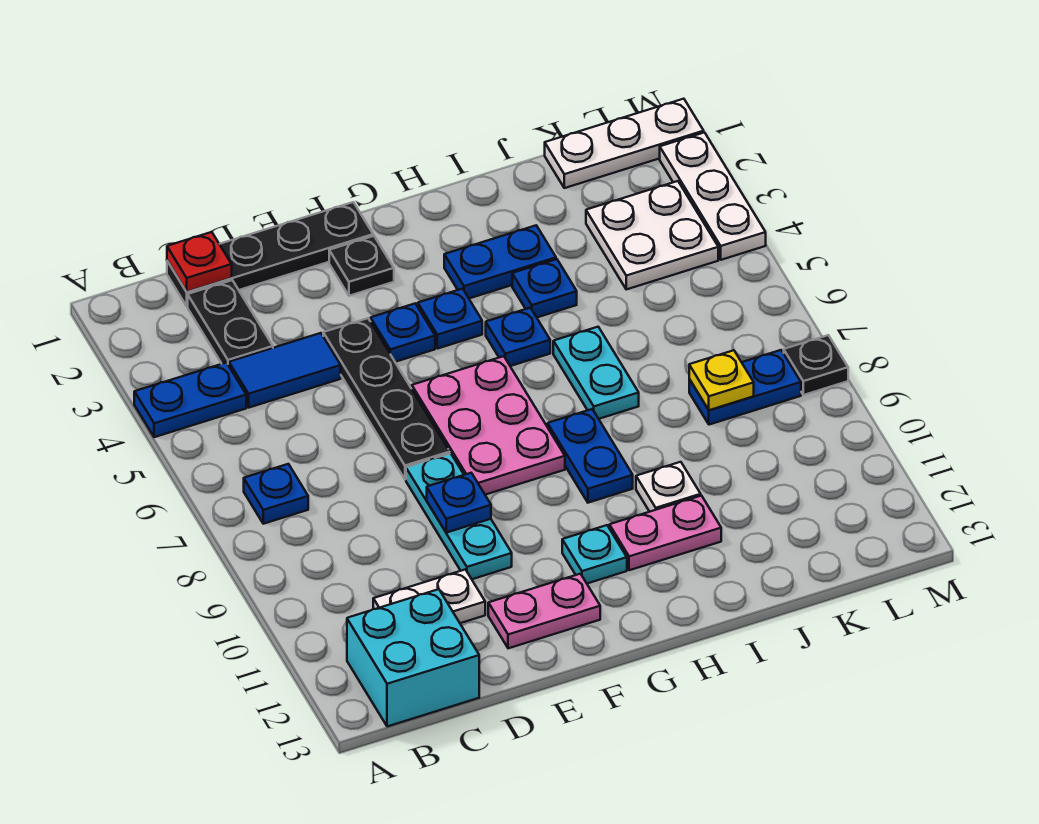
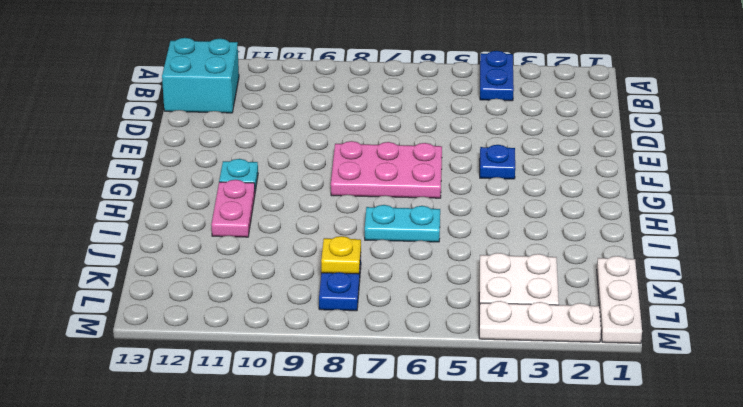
none -> blue plate B7 level 1
none -> black plate C1:F1 level 1
none -> black plate C2:C3 level 1
none -> blue tile C4:D4 level 1

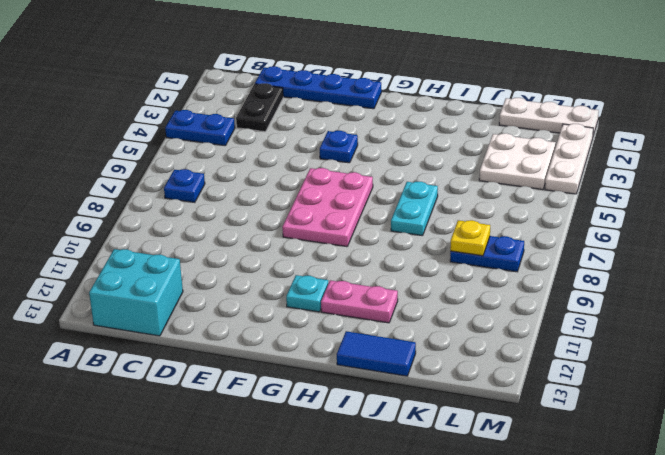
blue plate C1:F1 level 1 -> black plate C1:F1 level 1
blue tile I13:J13 level 1 -> blue tile C4:D4 level 1
none -> white plate C11:D11 level 1
none -> black plate E4:E7 level 1
none -> cyan plate E8:E10 level 1
none -> pink plate E12:F12 level 1

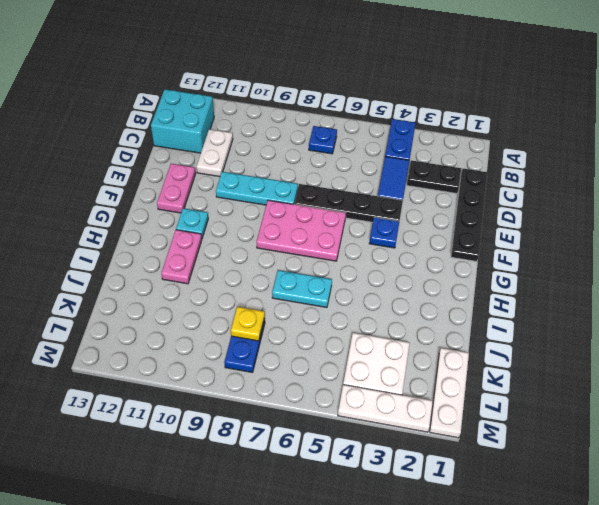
none -> black plate F2 level 1
none -> blue plate G4 level 1
none -> blue plate H3:I3 level 1
none -> blue plate H5 level 1

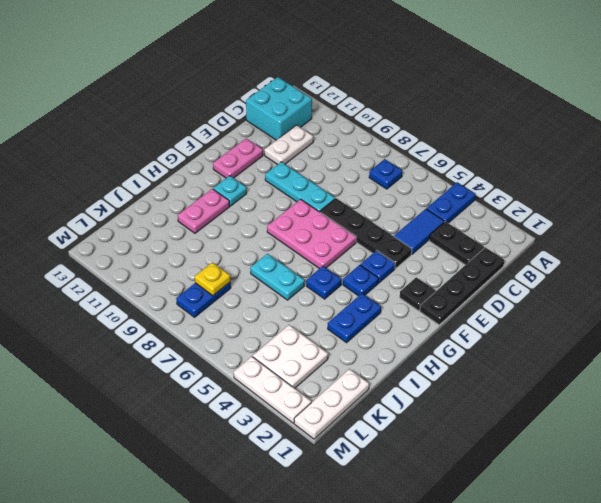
none -> blue plate H8:H9 level 1
none -> blue plate I4 level 1
none -> white plate I10 level 1
none -> black plate M8 level 1

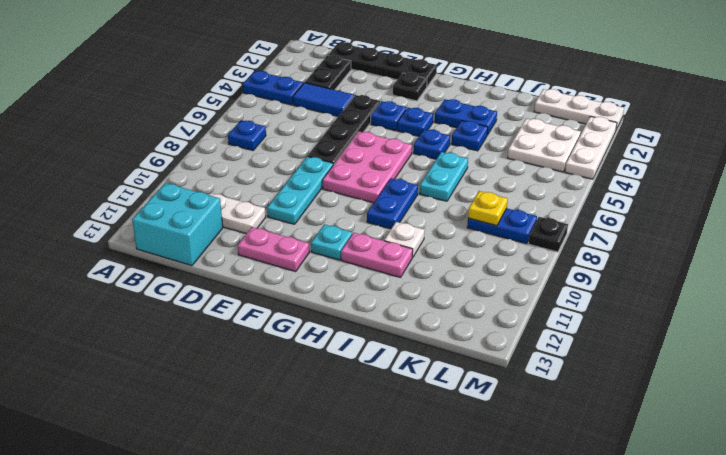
none -> red plate C1 level 2
none -> blue plate E9 level 2

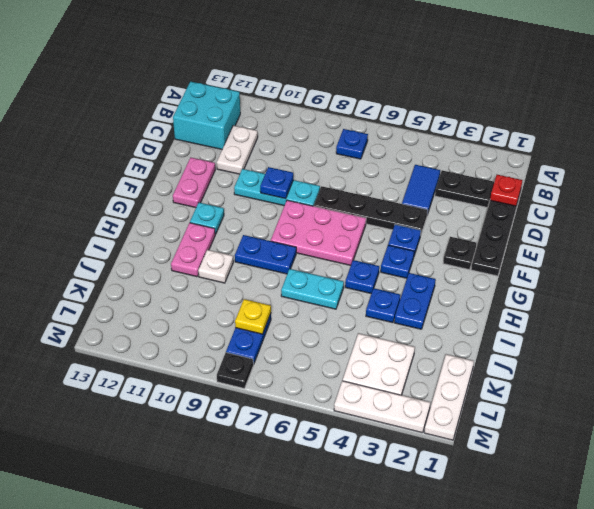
none -> blue plate A4:B4 level 1

